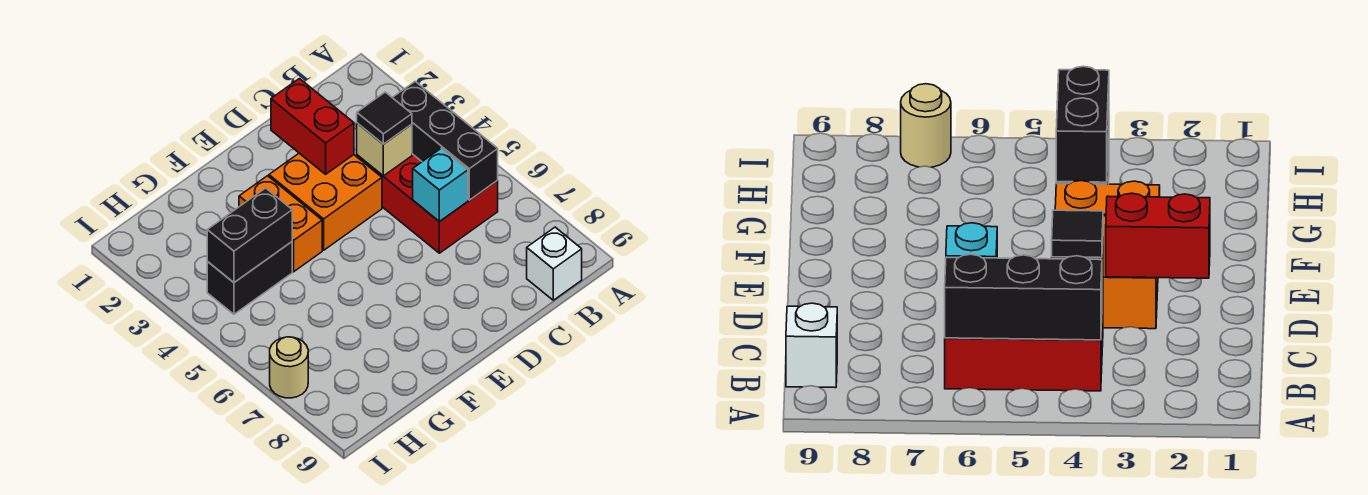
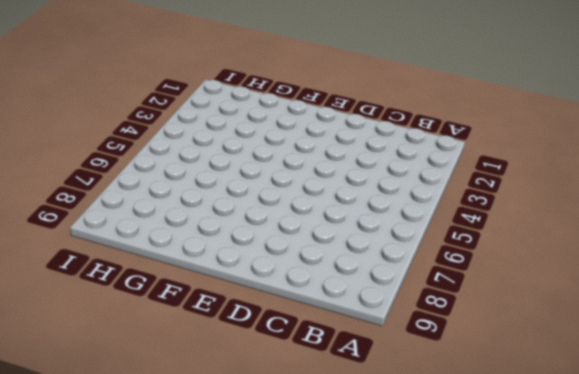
none -> red brick B4:C6 level 1
none -> white brick B9 level 1
none -> orange brick D3:E4 level 1

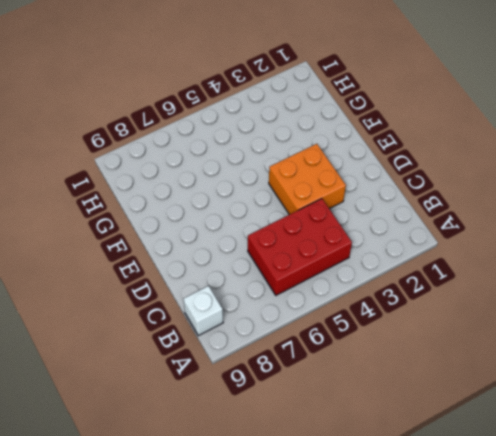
none -> orange brick F3:F4 level 1
none -> black brick G4:H4 level 1
none -> tan round brick I7 level 1

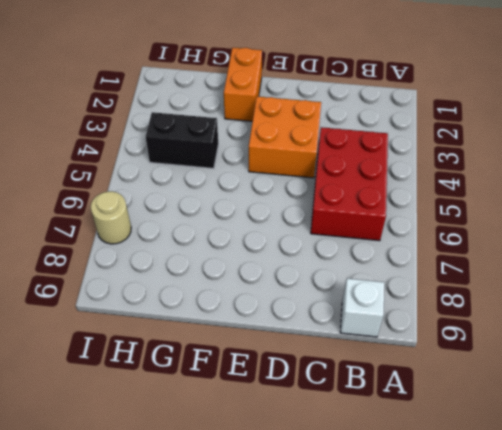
orange brick F1:F2 level 1 -> orange brick F3:F4 level 1
none -> black brick B4:B6 level 2
none -> tan brick C4 level 2
none -> cyan brick C6 level 2

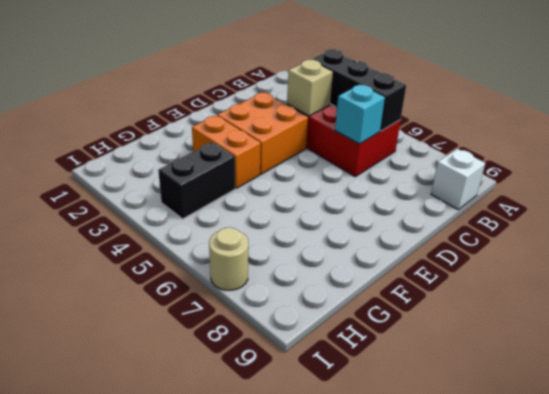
none -> red brick D2:D3 level 2
none -> black brick G4:H4 level 2
none -> black tile C4 level 3

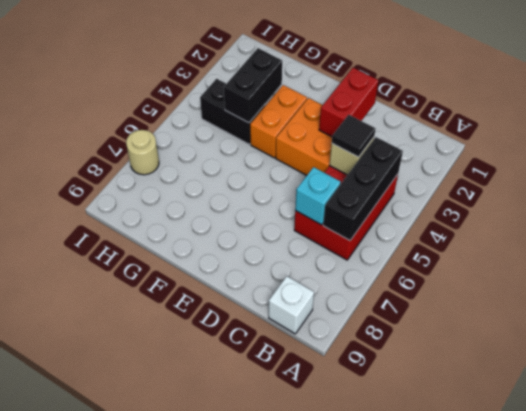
black brick G3:G4 level 2 -> black brick G4:H4 level 2

